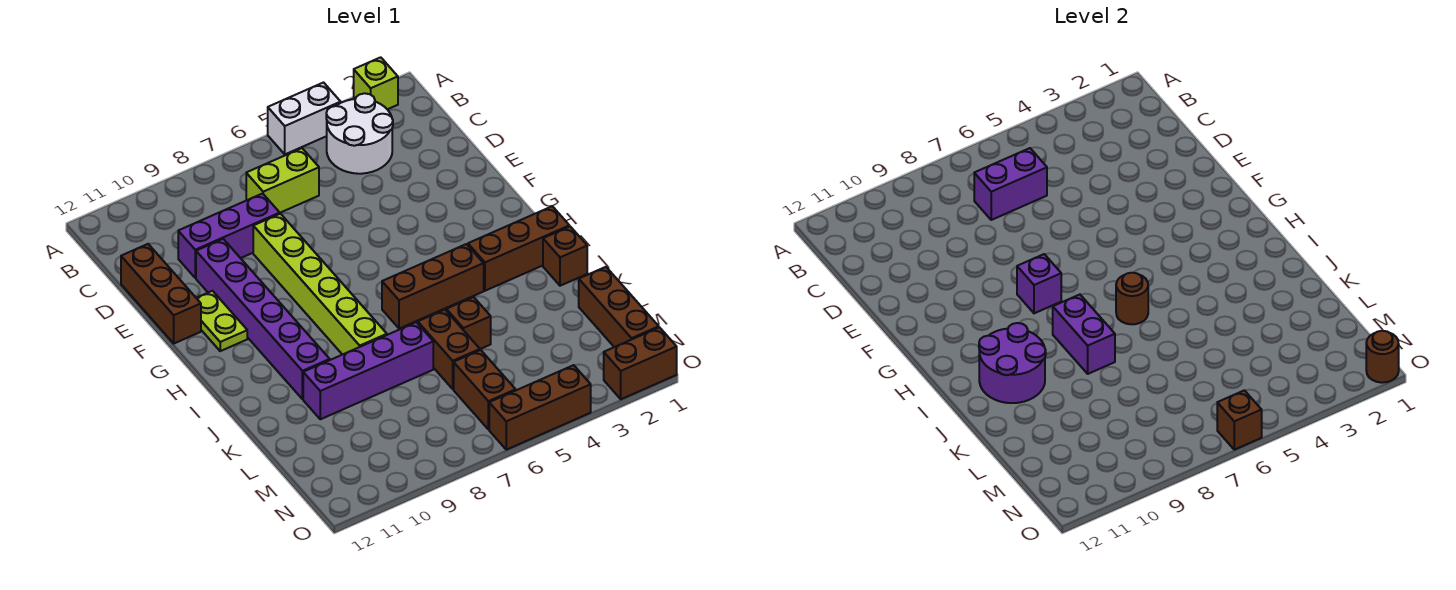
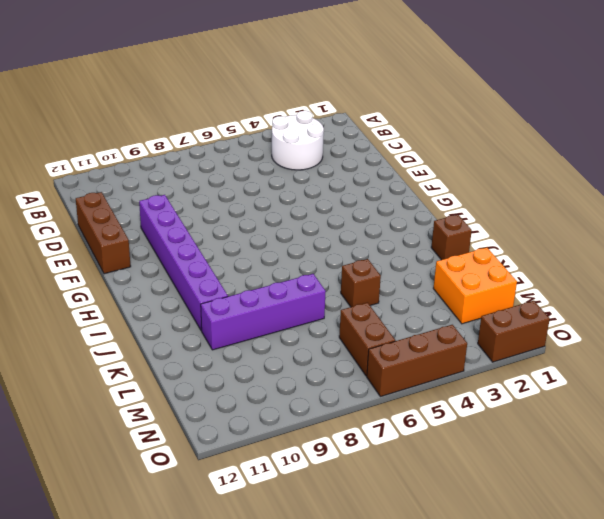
orange brick L1:M2 level 1 -> brown brick L1:N1 level 1
none -> lime brick A2 level 1
none -> white brick A4:A5 level 1
none -> lime brick C6:C7 level 1

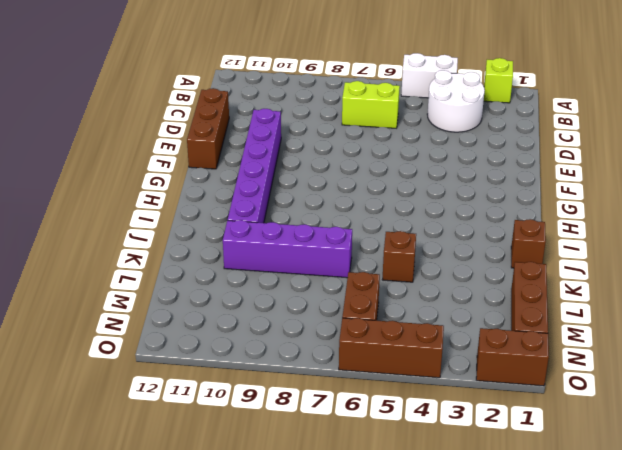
none -> purple brick D8:D10 level 1
none -> lime brick E8:J8 level 1
none -> lime plate F11:G11 level 1

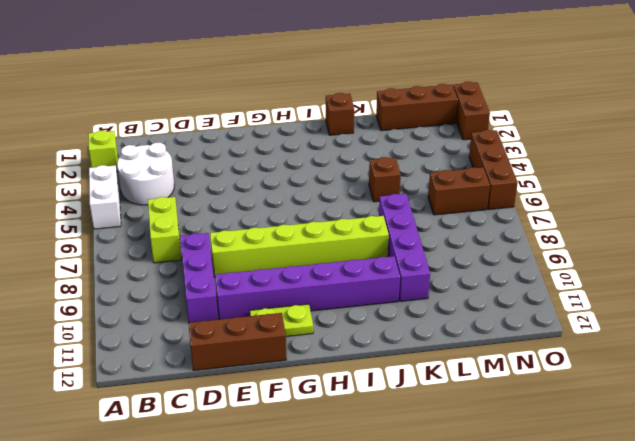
none -> brown brick I1:I3 level 1
none -> brown brick I4:I6 level 1
none -> brown brick K6:L6 level 1

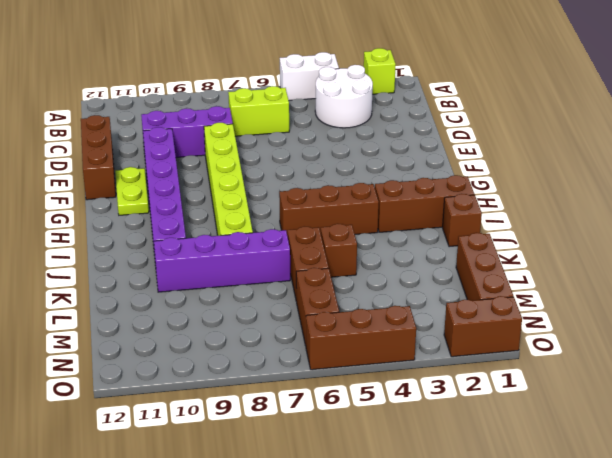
none -> purple brick C6:C7 level 2
none -> purple brick G8 level 2
none -> brown round brick I6 level 2

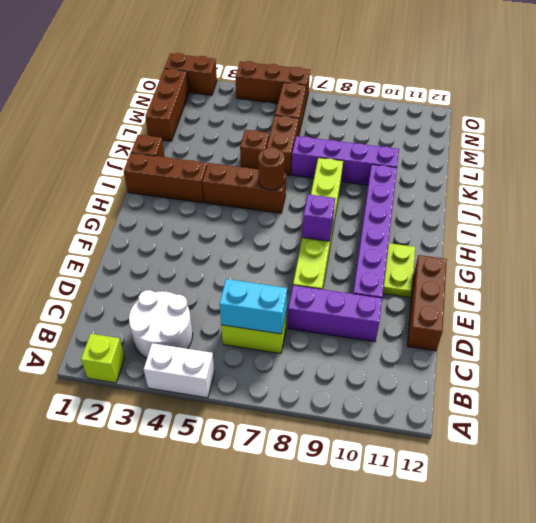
cyan brick C6:C7 level 2 -> purple brick C6:C7 level 2
none -> purple brick I8:J8 level 2
none -> purple round brick I10:J11 level 2
none -> brown round brick O1 level 2

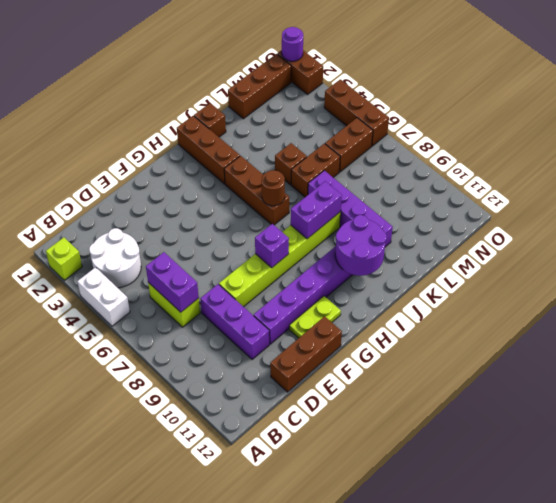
purple round brick O1 level 2 -> brown round brick O1 level 2
none -> brown brick O6 level 2

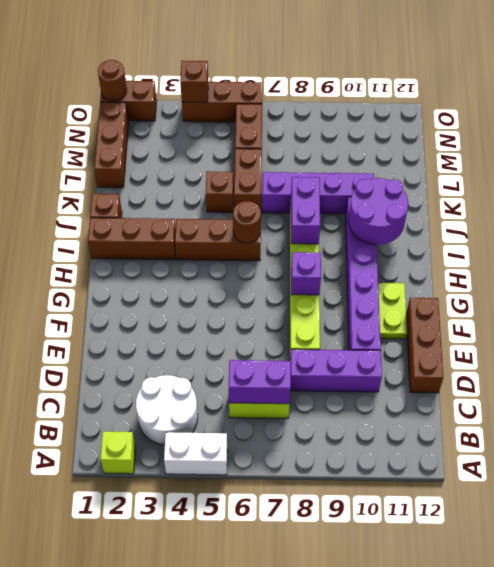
brown brick O4 level 2 -> brown brick O6 level 2

